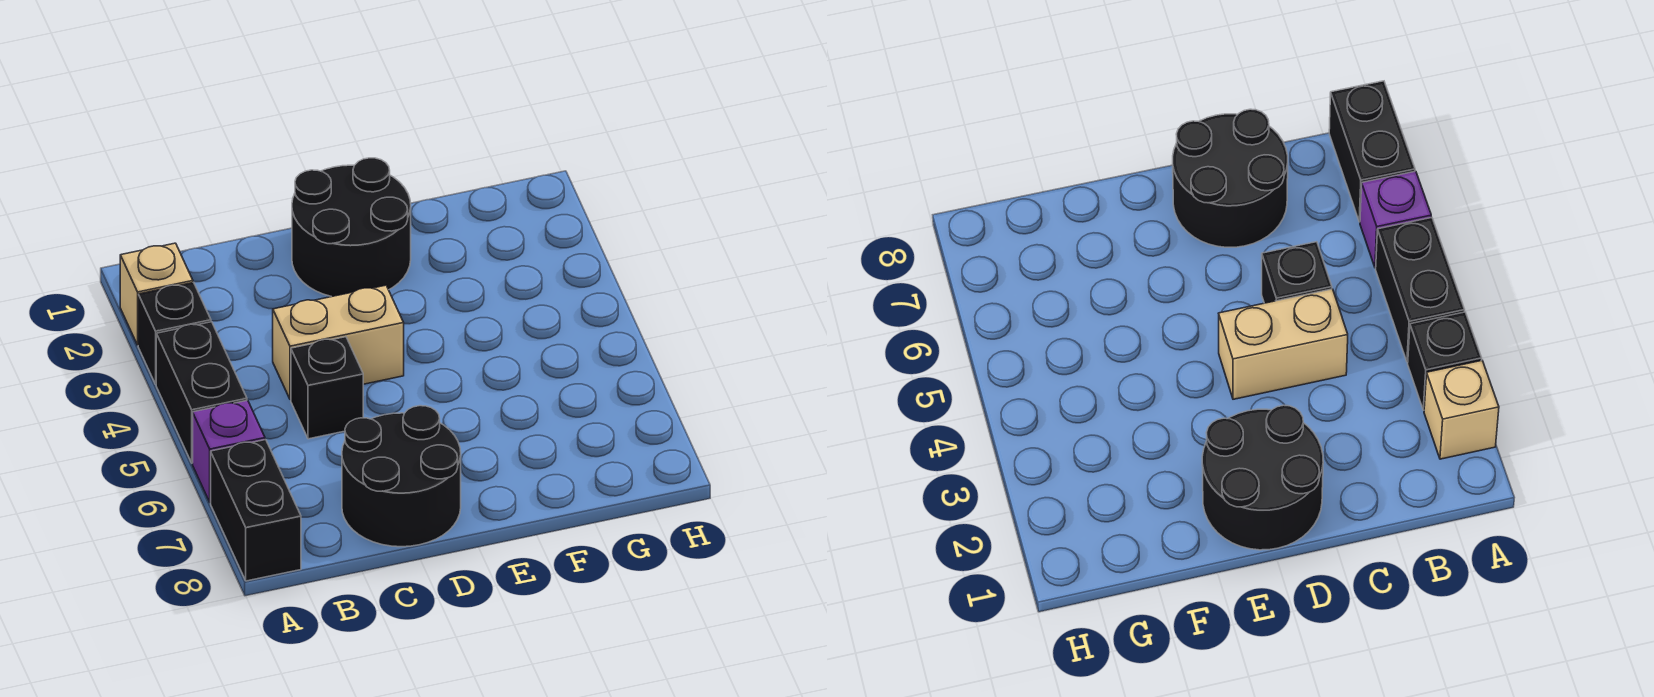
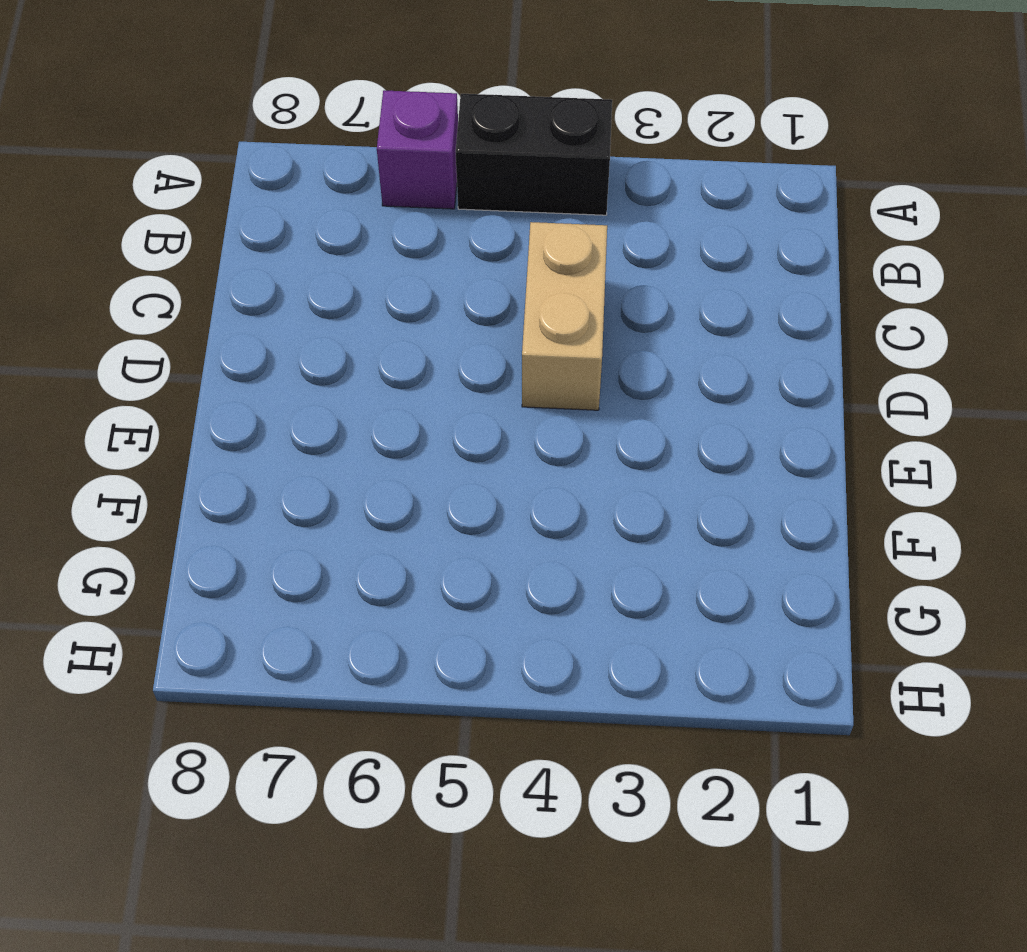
none -> tan brick A2 level 1
none -> black brick A3 level 1

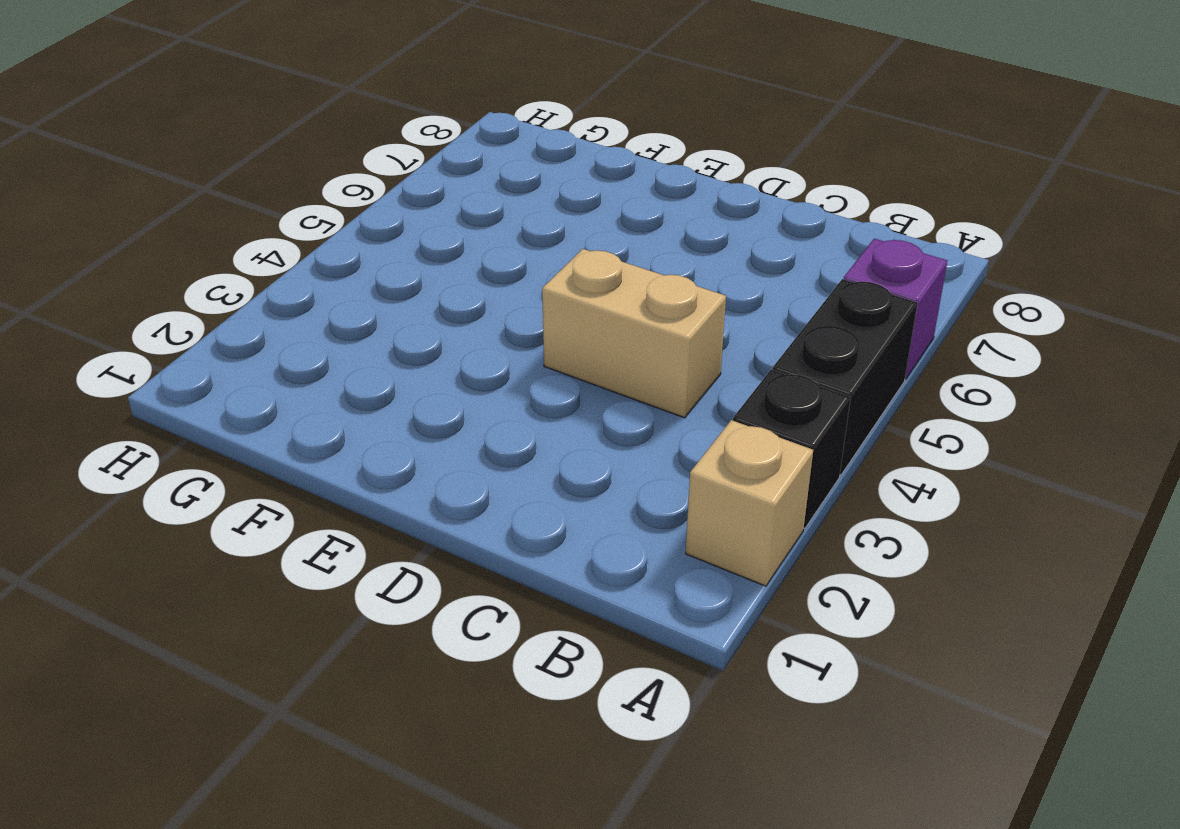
none -> black brick A7:A8 level 1
none -> black brick C5 level 1

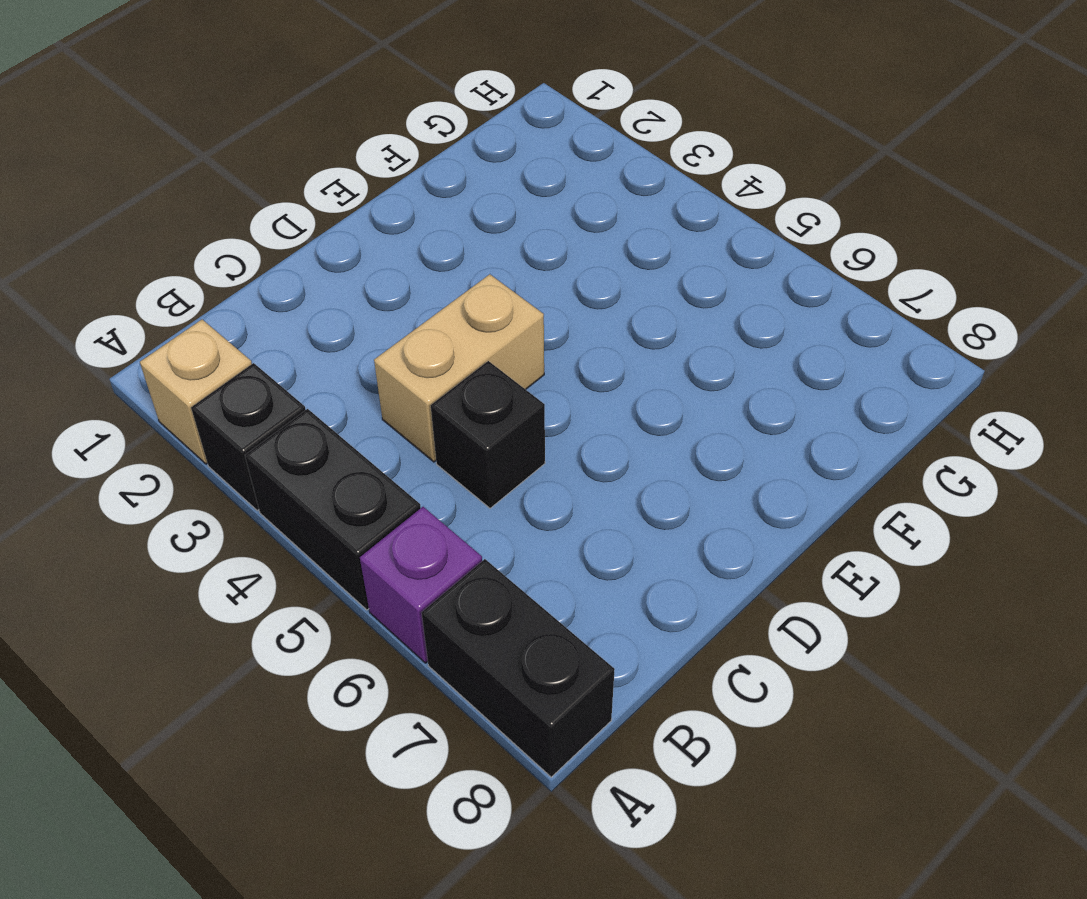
none -> black round brick C7:D8 level 1
none -> black round brick D1:E2 level 1

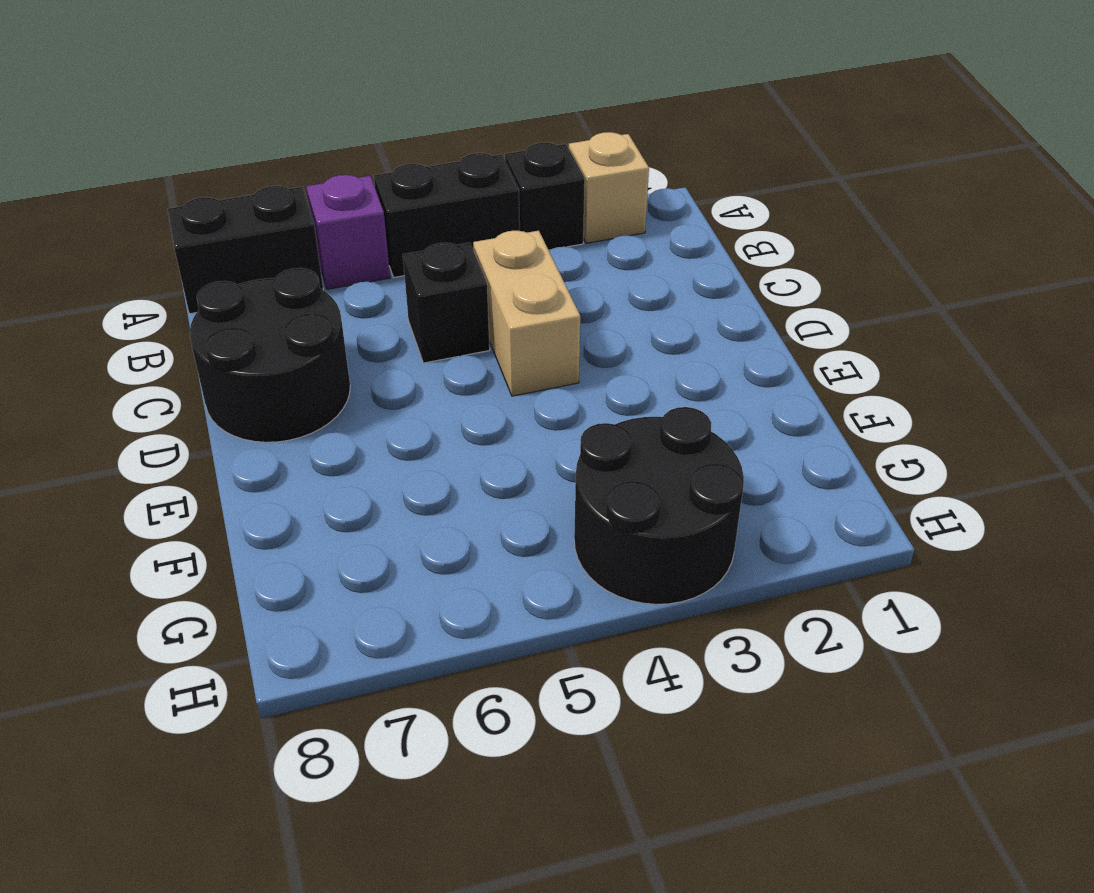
black round brick G3:H4 level 1 -> black round brick D1:E2 level 1

